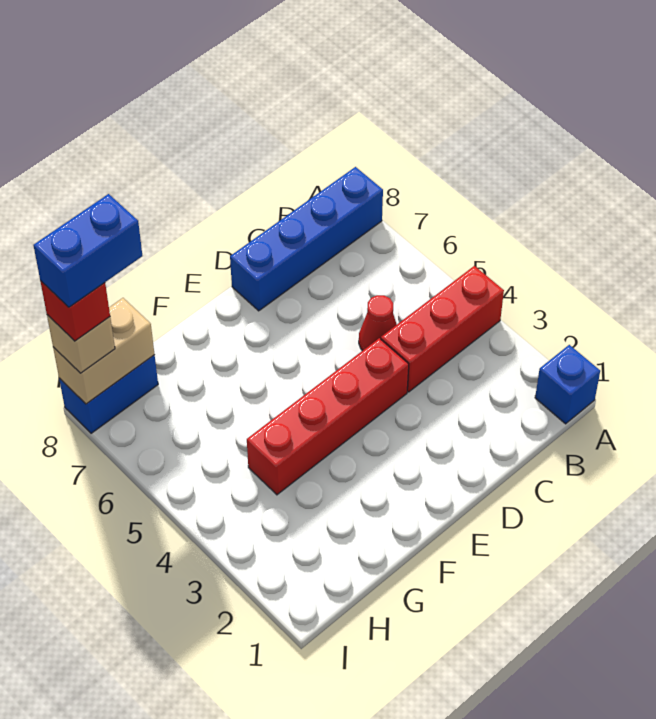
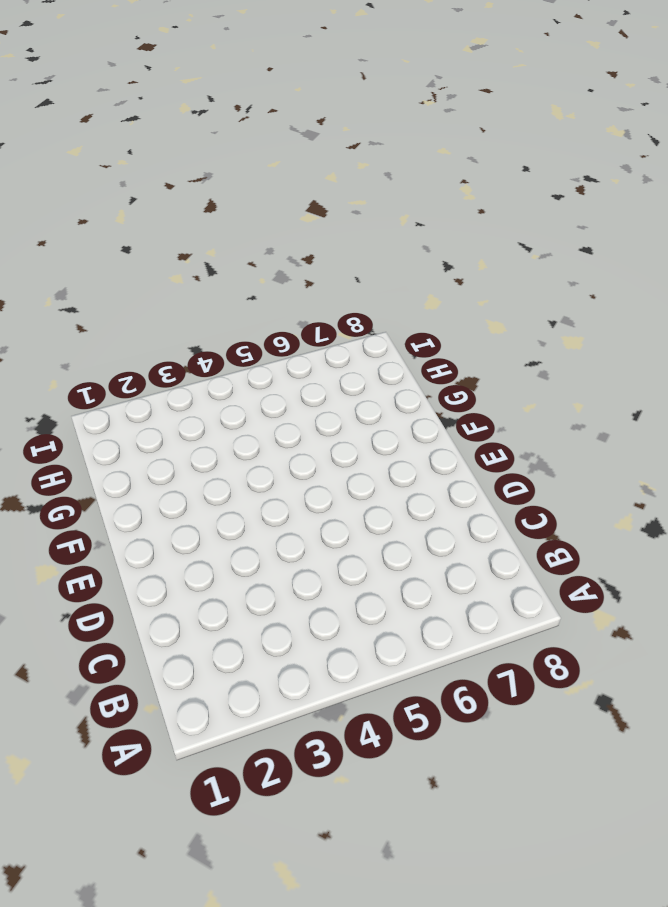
none -> blue brick A1 level 1
none -> red brick A4:C4 level 1

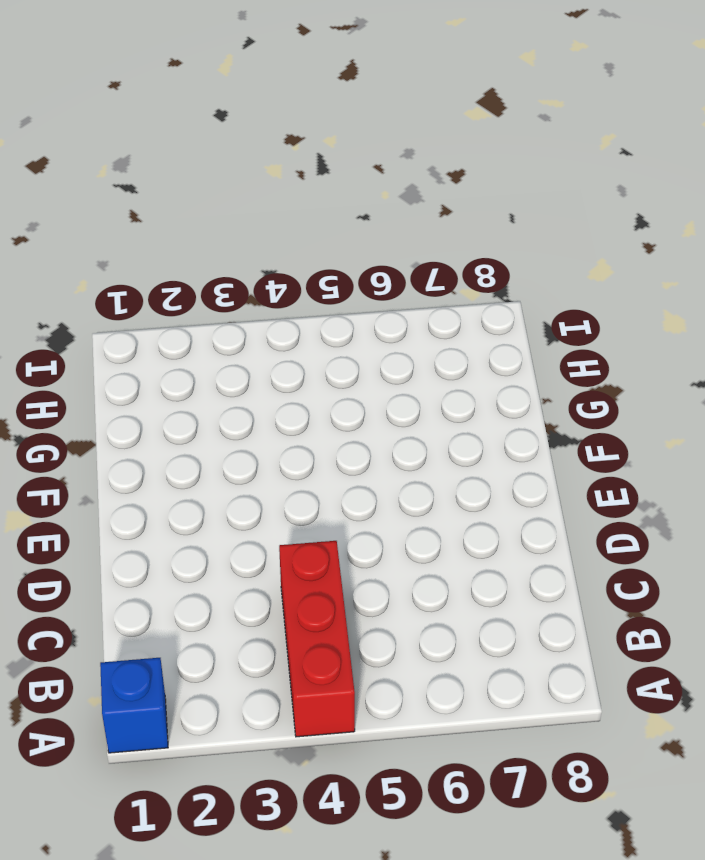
none -> blue brick A8:D8 level 1
none -> red cone C5 level 1

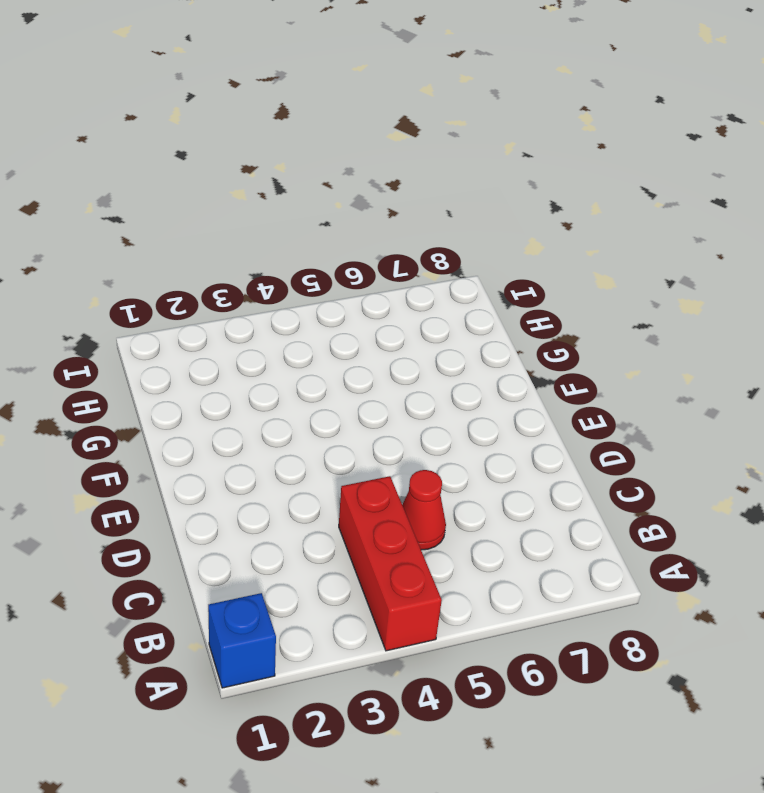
none -> blue brick A8:D8 level 1
none -> red brick D4:G4 level 1

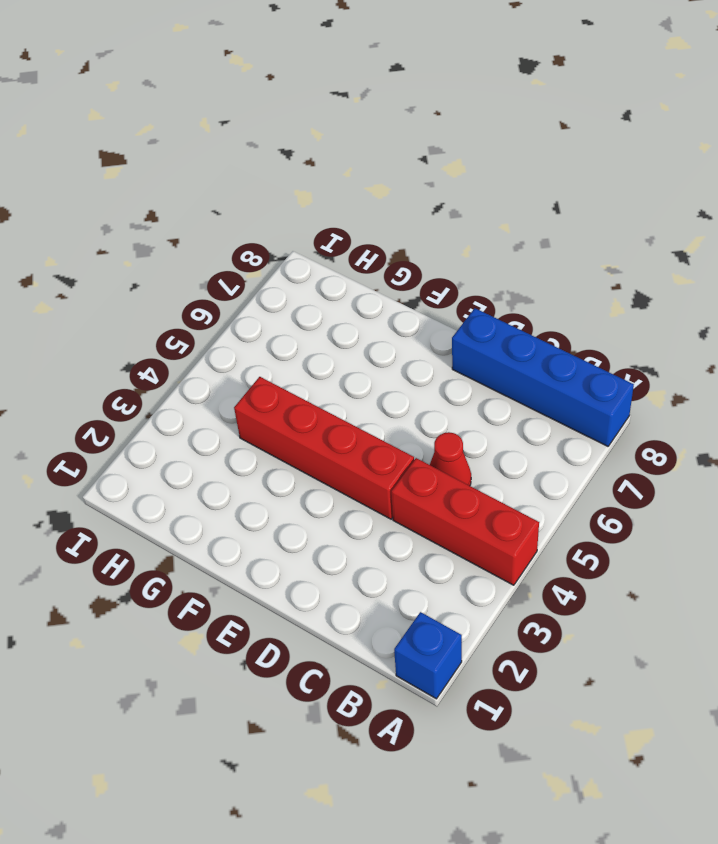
none -> blue brick H8:I8 level 1
none -> tan brick H8:I8 level 2

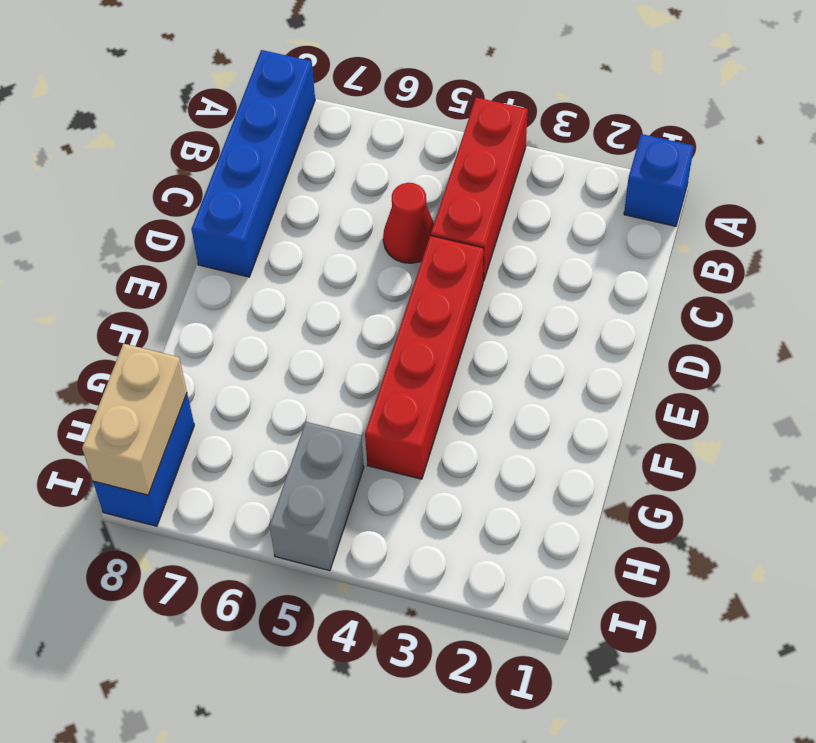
grey brick H5:I5 level 1 -> none
none -> tan brick I8 level 3
none -> red brick I8 level 4

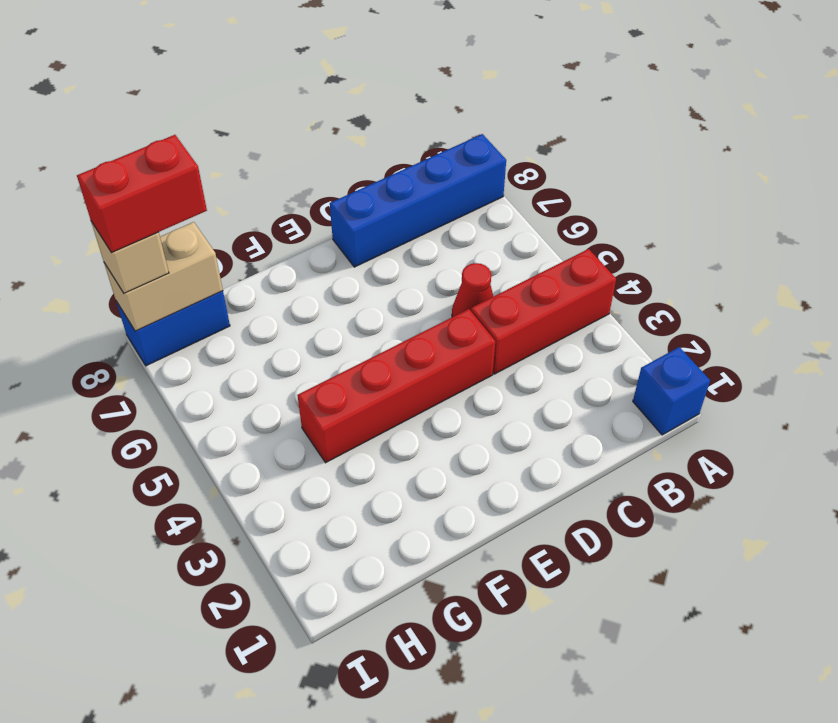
red brick H8:I8 level 4 -> red brick I8 level 4
none -> blue brick H8:I8 level 5

